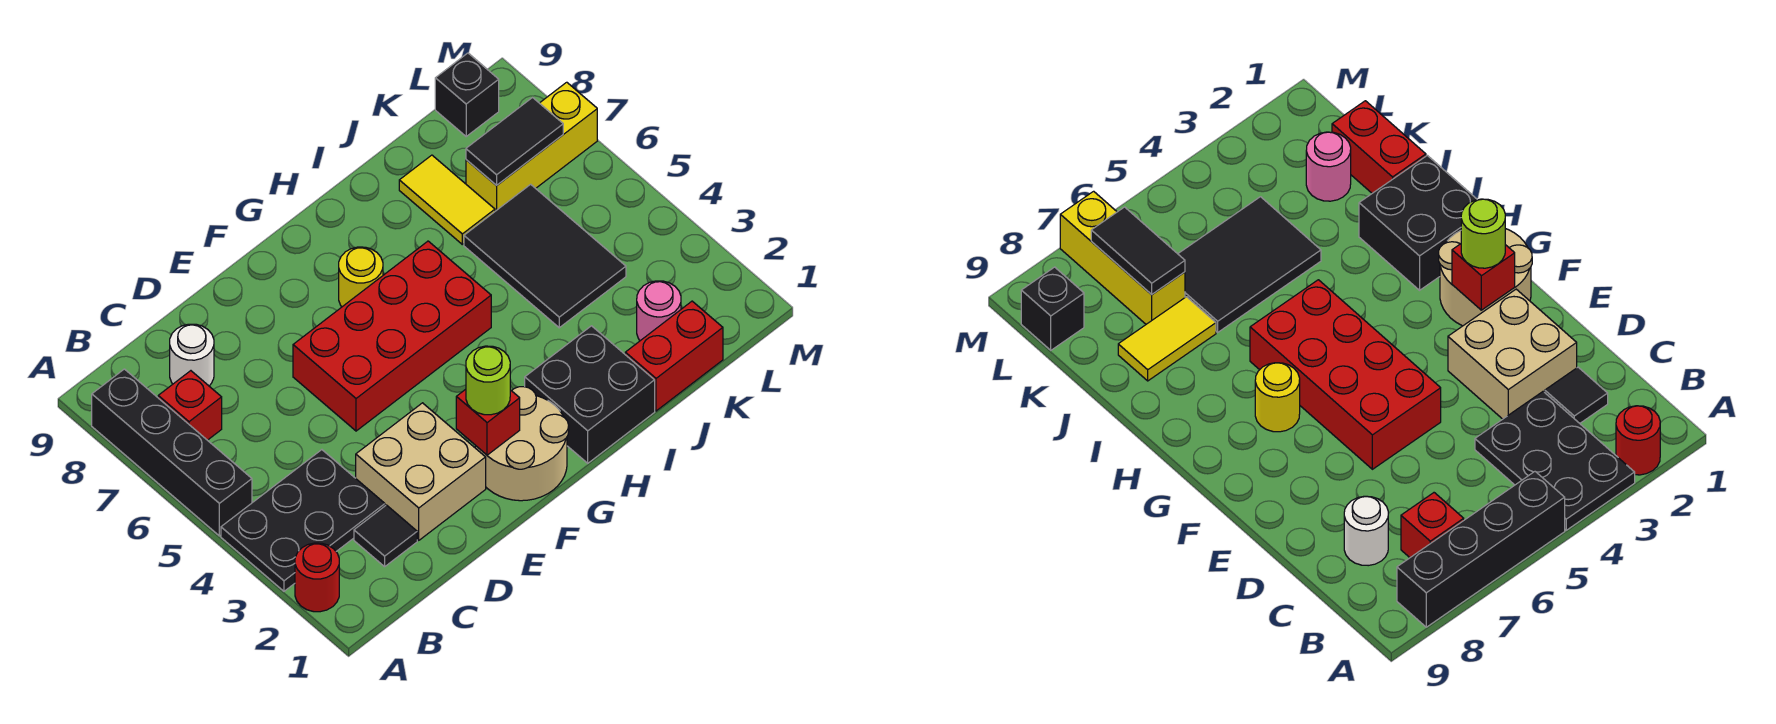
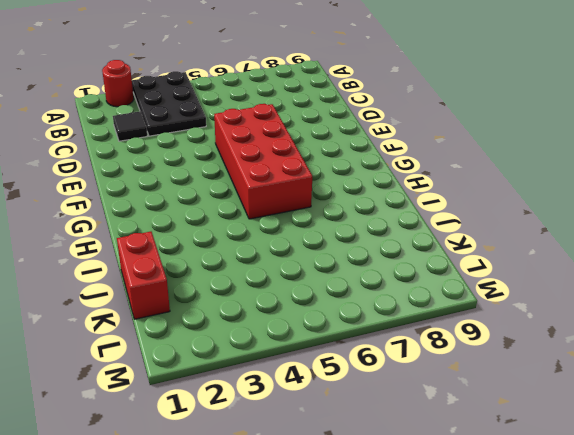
none -> black brick A5:A8 level 1
none -> red brick B7 level 1
none -> white round brick C8 level 1

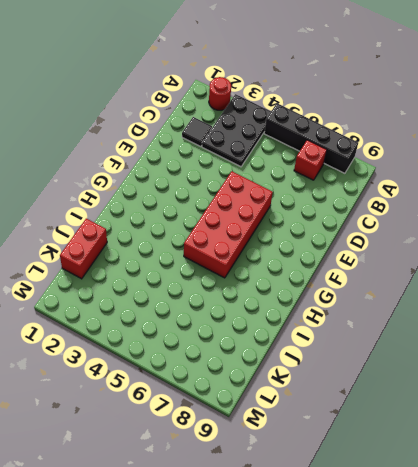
none -> white round brick C8 level 1
none -> tan brick D2:E3 level 1
none -> tan round brick F1:G2 level 1

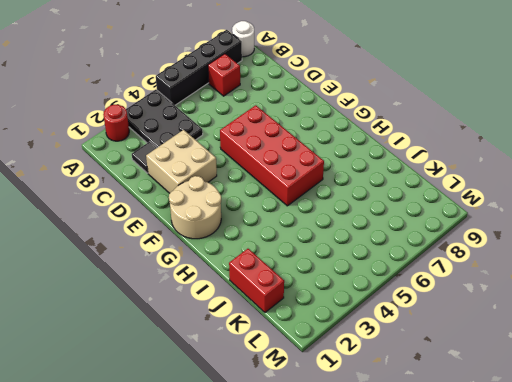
white round brick A9 level 1 -> white round brick C8 level 1
none -> yellow round brick G7 level 1
none -> black brick H1:I2 level 1
none -> black tile J4:K6 level 1

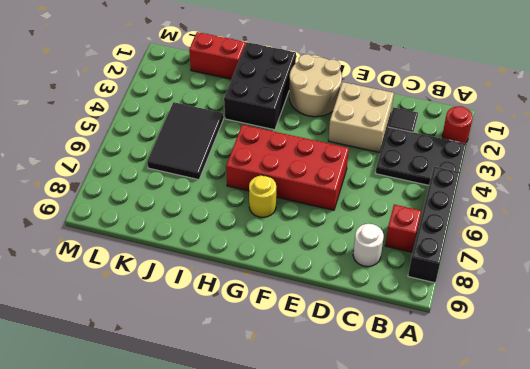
black brick H1:I3 level 1 -> black brick H1:I2 level 1
none -> yellow tile J7:J8 level 1
none -> pink round brick K2 level 1
none -> yellow brick K7:M7 level 1

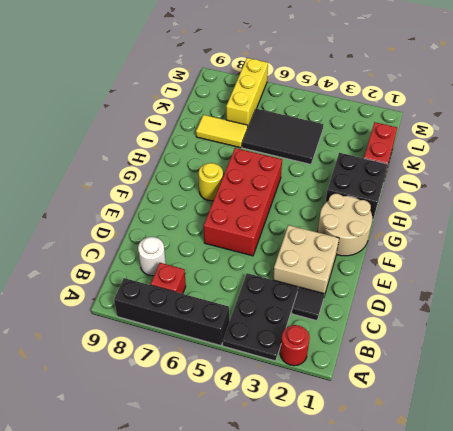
none -> pink round brick K2 level 1
none -> black brick L9 level 1
none -> red brick F2 level 2

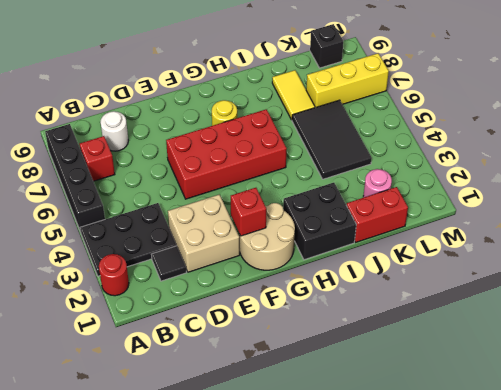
none -> black tile K7:L7 level 2
none -> lime round brick F2 level 3

